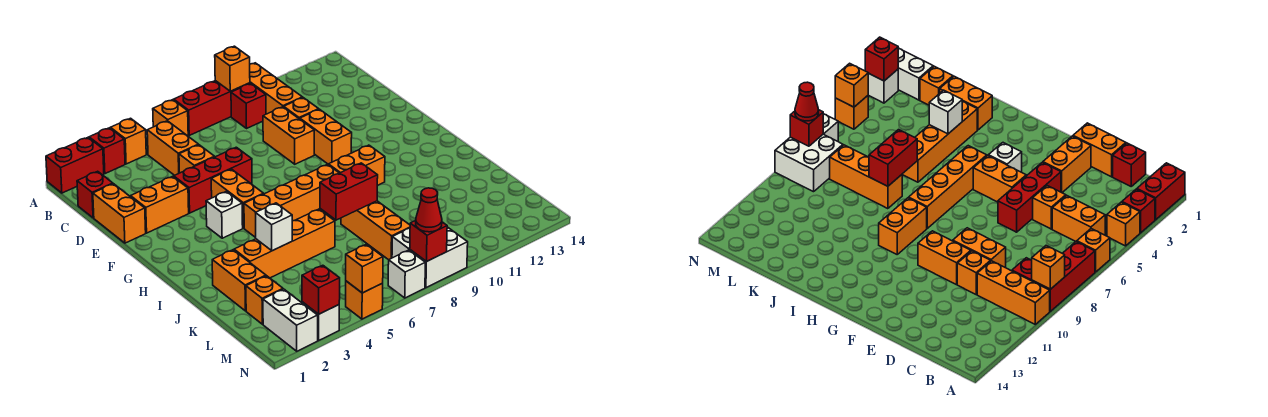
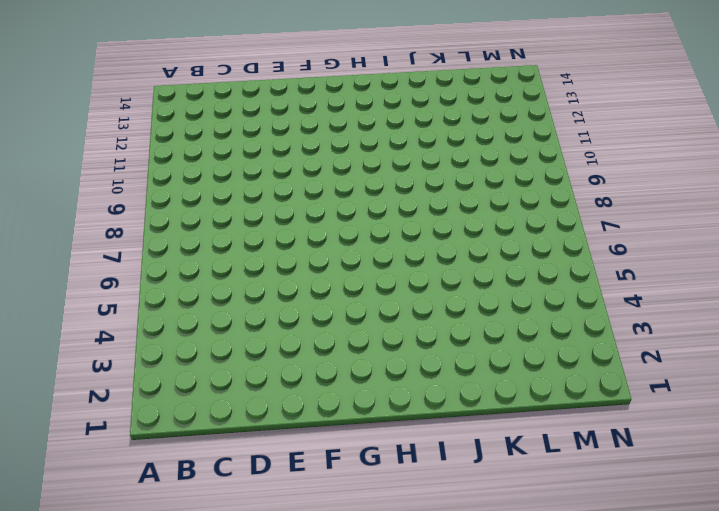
none -> red brick A1:A2 level 1
none -> red brick A3 level 1
none -> orange brick A4 level 1
none -> orange brick A6 level 1

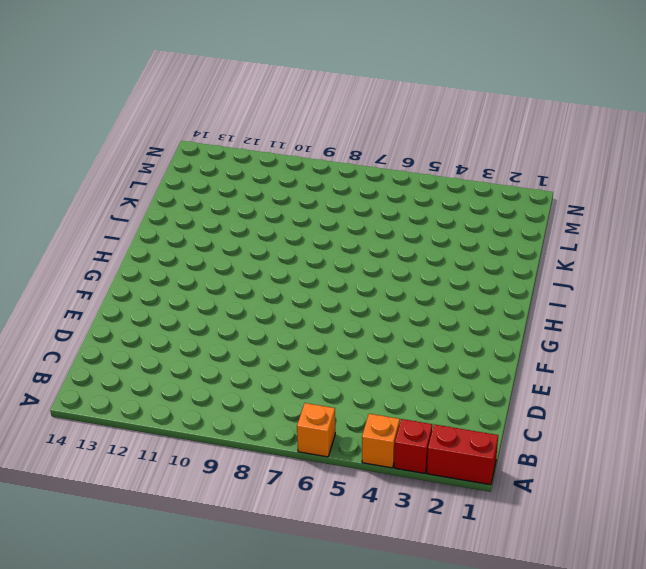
none -> red brick A7:A9 level 1
none -> orange brick A10:C10 level 1
none -> orange brick B5:C5 level 1
none -> red brick B9 level 1

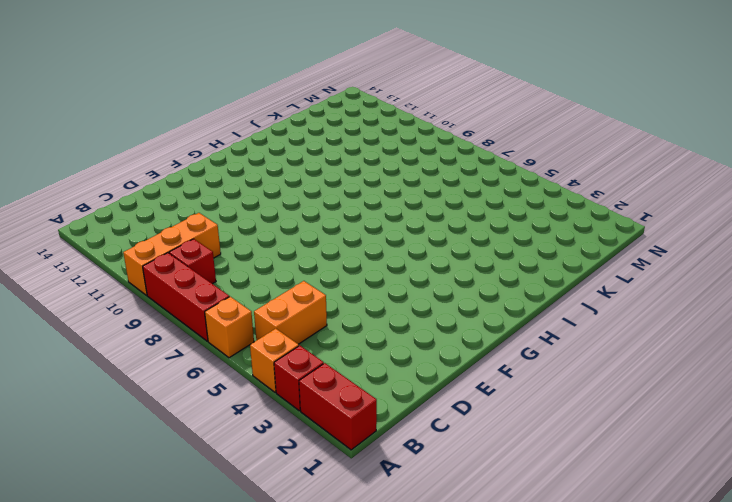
none -> red brick C1 level 1
none -> orange brick D1:E1 level 1
none -> orange brick D5 level 1
none -> orange brick D9:E9 level 1

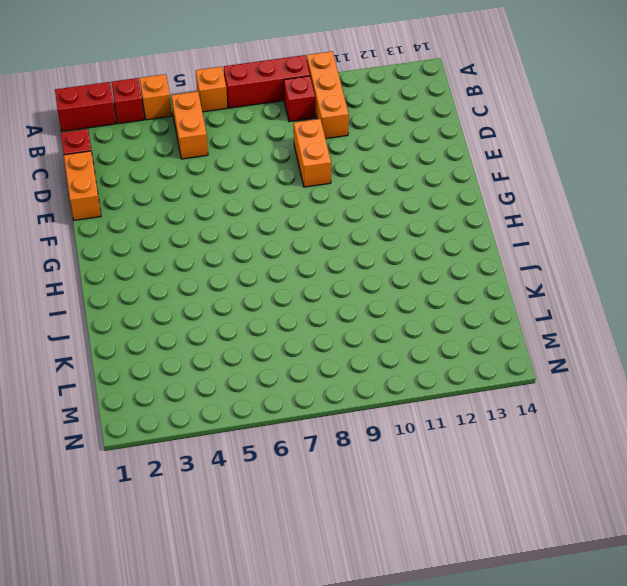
none -> orange brick D5 level 1
none -> orange brick D10 level 1
none -> orange brick E2:E3 level 1
none -> red brick E4:E6 level 1

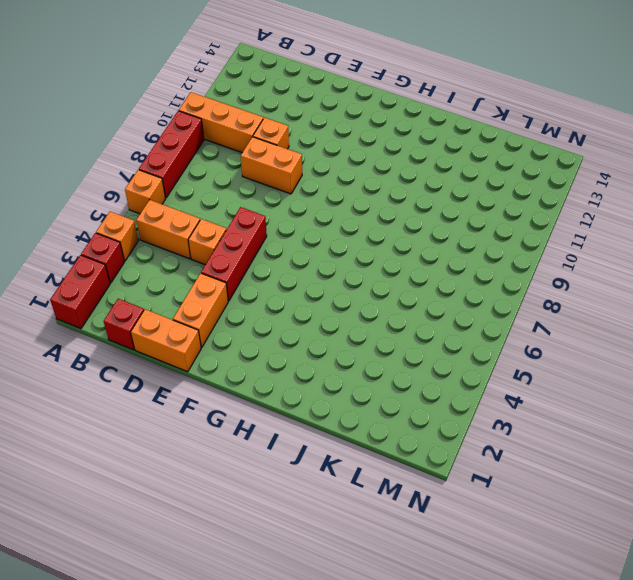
none -> red brick B9 level 1
none -> orange brick E10:F10 level 1
none -> orange brick F5:G5 level 1
none -> white brick G4 level 1

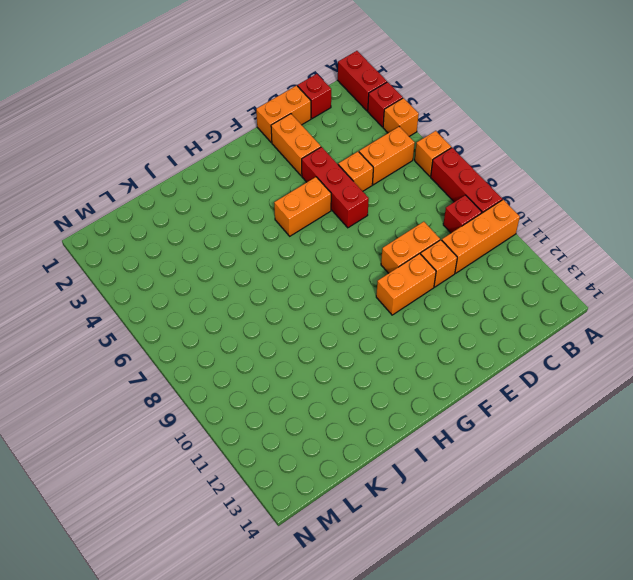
none -> white brick G4 level 1
none -> orange brick H5:H8 level 1
none -> orange brick H9:H10 level 1
none -> orange brick J2:K2 level 1

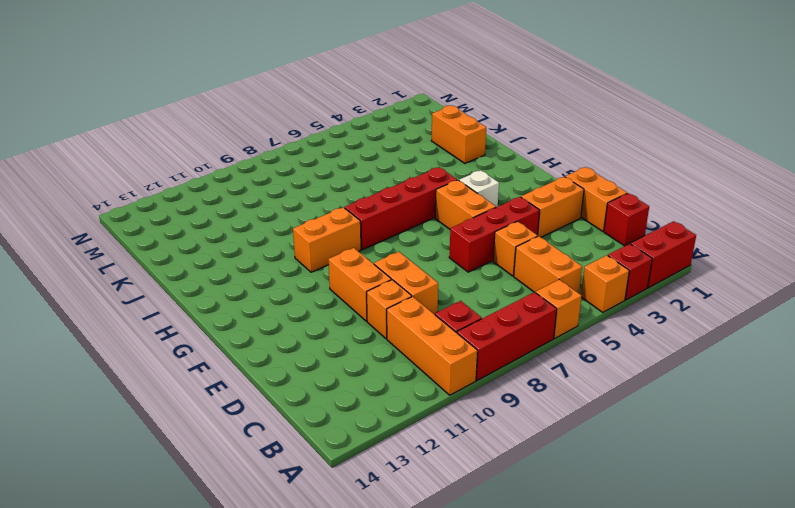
red brick H5:H8 level 1 -> orange brick H5:H8 level 1
none -> orange brick J3:J6 level 1
none -> orange brick J8:L8 level 1
none -> orange brick L2 level 1
none -> white brick M2:N2 level 1

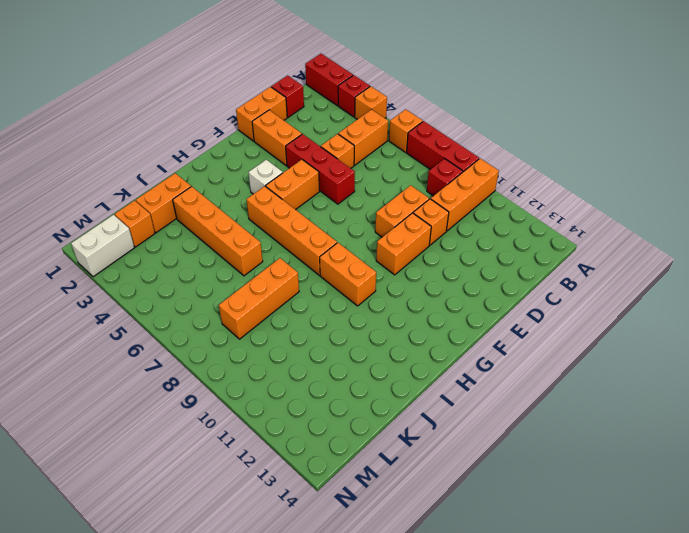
none -> white brick M8:N9 level 1
none -> white brick N3 level 1
none -> orange brick N5 level 1
none -> white brick N7 level 1

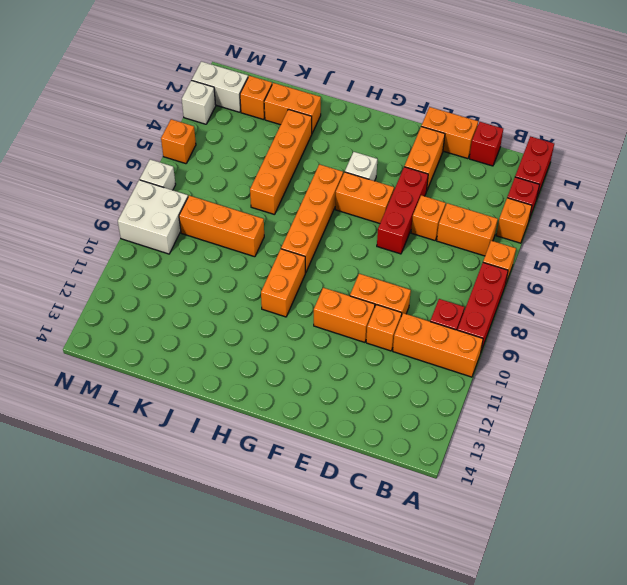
none -> orange brick A9 level 2
none -> white brick J4 level 2
none -> red brick J7:J8 level 2
none -> red brick N3 level 2

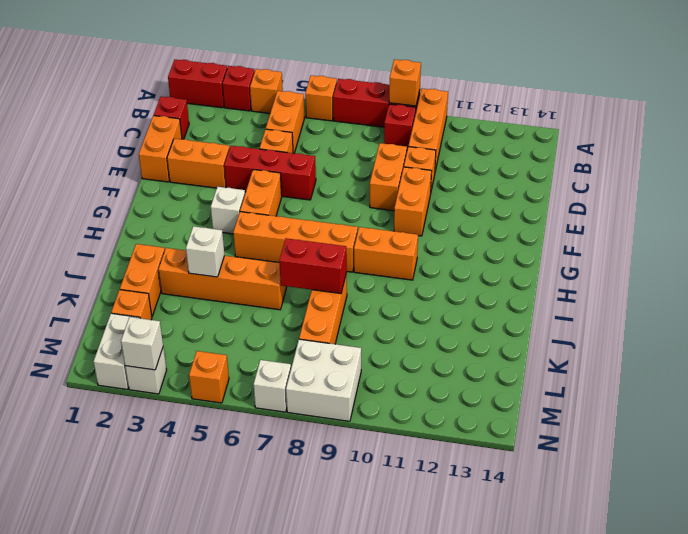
white brick N3 level 2 -> red brick N3 level 2
none -> orange brick N5 level 2
none -> red brick N8 level 2
none -> red cone N8 level 3

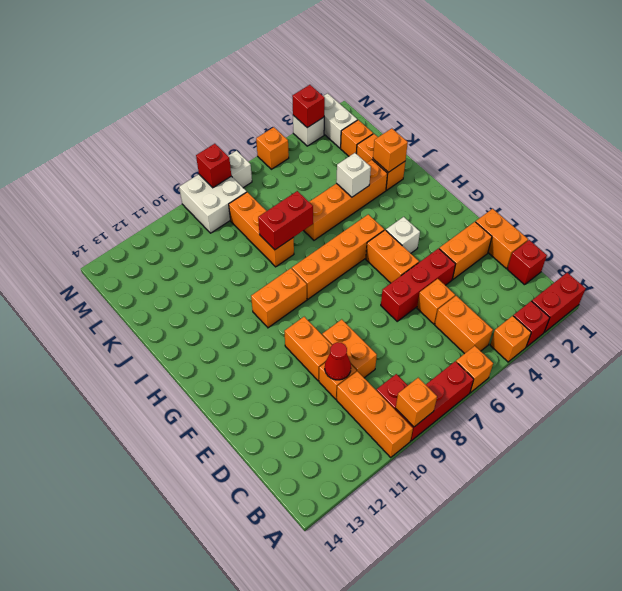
red cone D10 level 2 -> red cone N8 level 3
orange brick J2 level 2 -> orange brick N5 level 2

